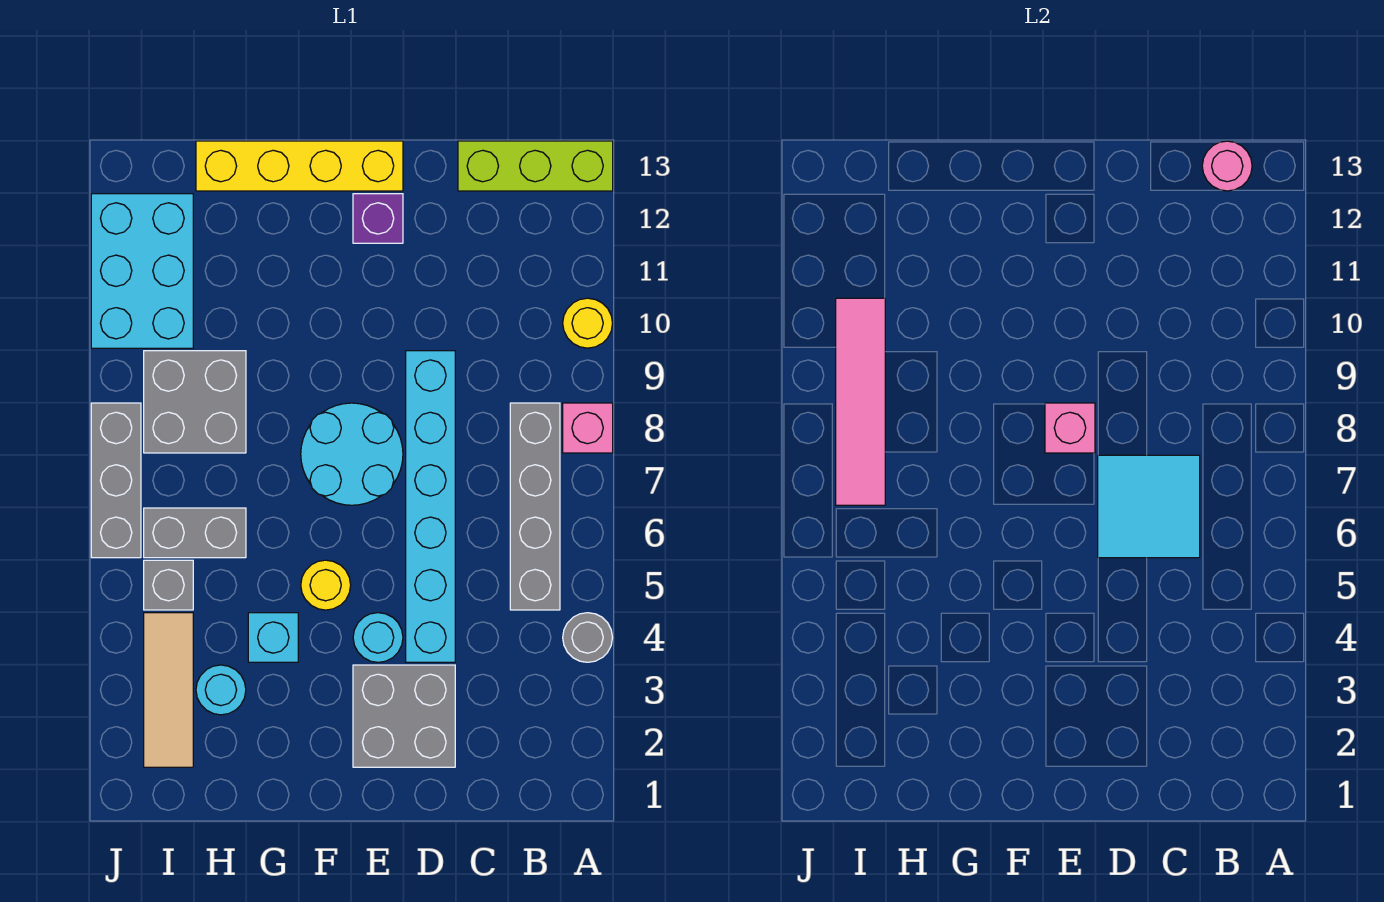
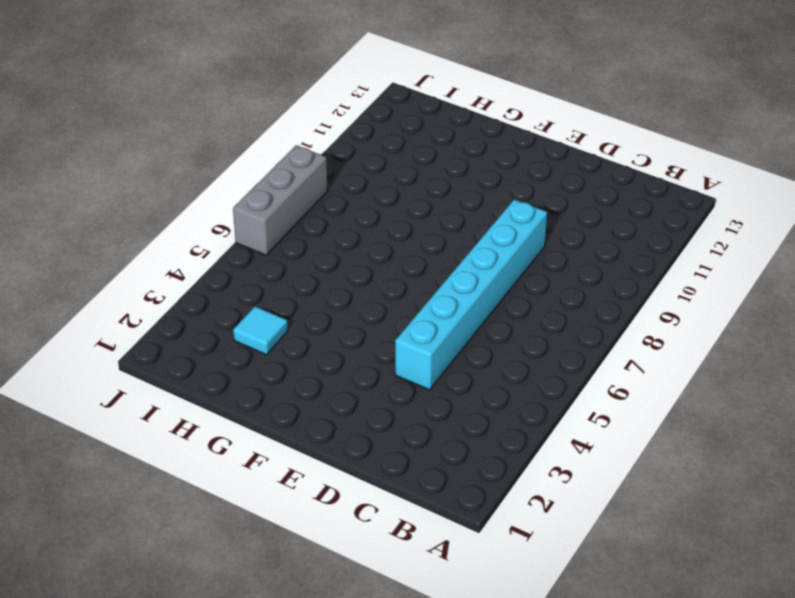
cyan tile H3 level 1 -> cyan round brick H3 level 1
none -> grey round brick A4 level 1
none -> pink brick A8 level 1
none -> yellow round brick A10 level 1

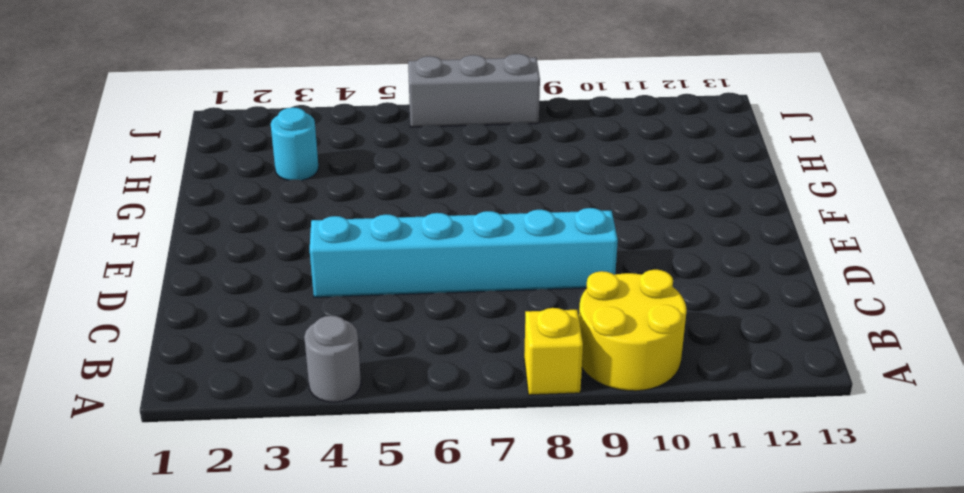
yellow brick A8 level 1 -> pink brick A8 level 1
yellow round brick A9:B10 level 1 -> yellow round brick A10 level 1
none -> lime brick A13:C13 level 1
none -> grey brick B5:B8 level 1
none -> grey brick D2:E3 level 1

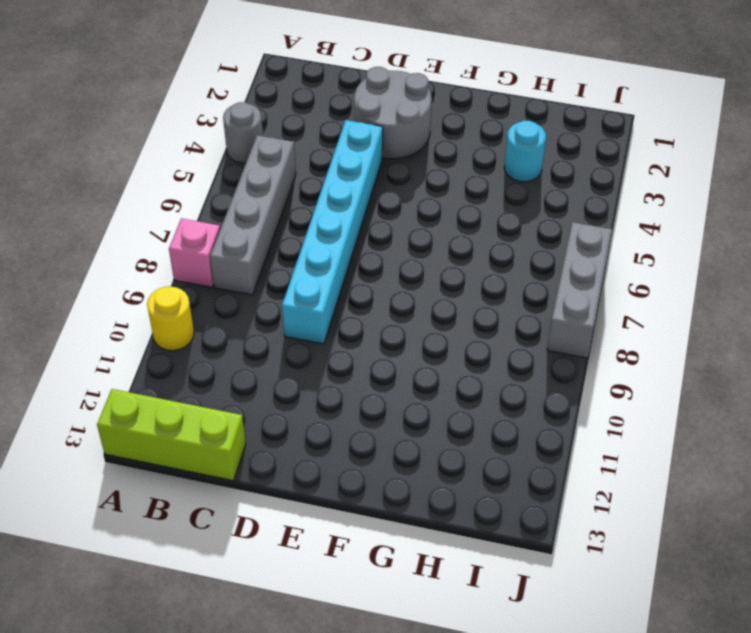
grey round brick D2:E3 level 1 -> grey brick D2:E3 level 1
none -> cyan round brick E4 level 1
none -> cyan round brick E7:F8 level 1
none -> purple brick E12 level 1

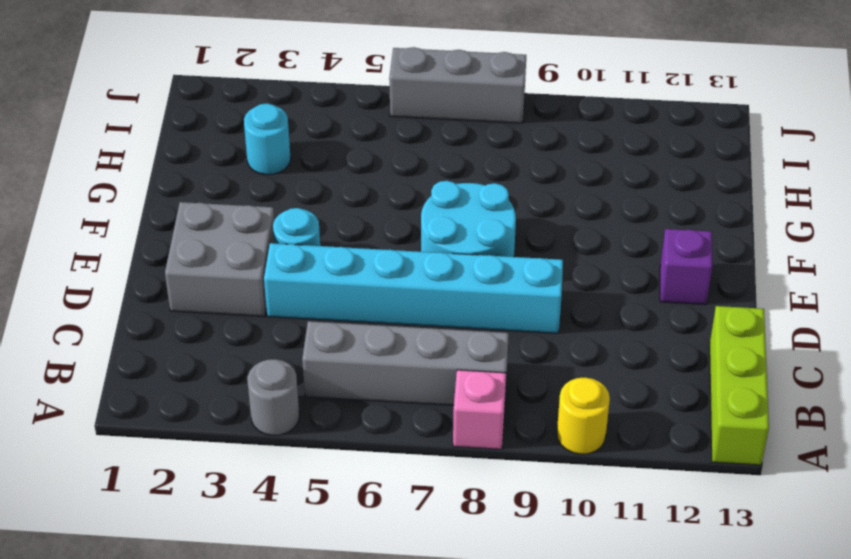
none -> yellow brick E13:H13 level 1
none -> yellow round brick F5 level 1
none -> cyan brick G4 level 1

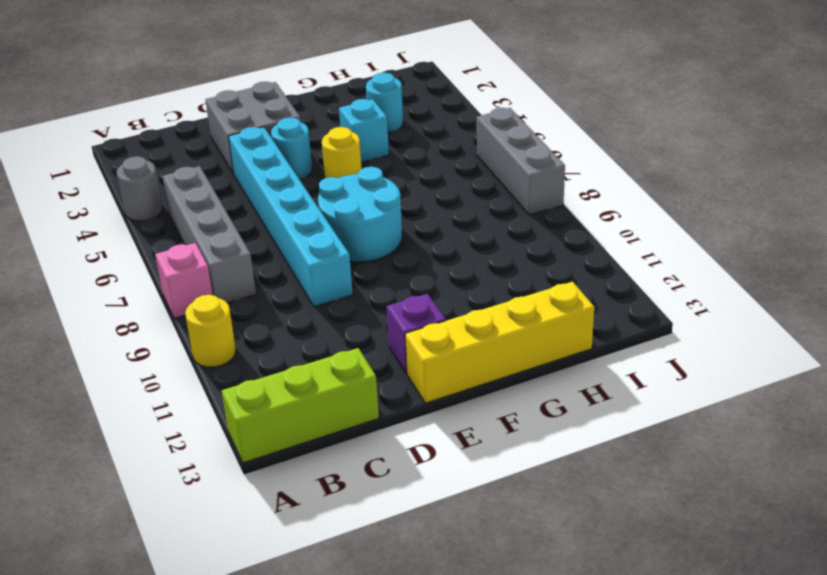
none -> grey brick H6:I6 level 1
none -> grey brick H8:I9 level 1
none -> tan tile I2:I4 level 1

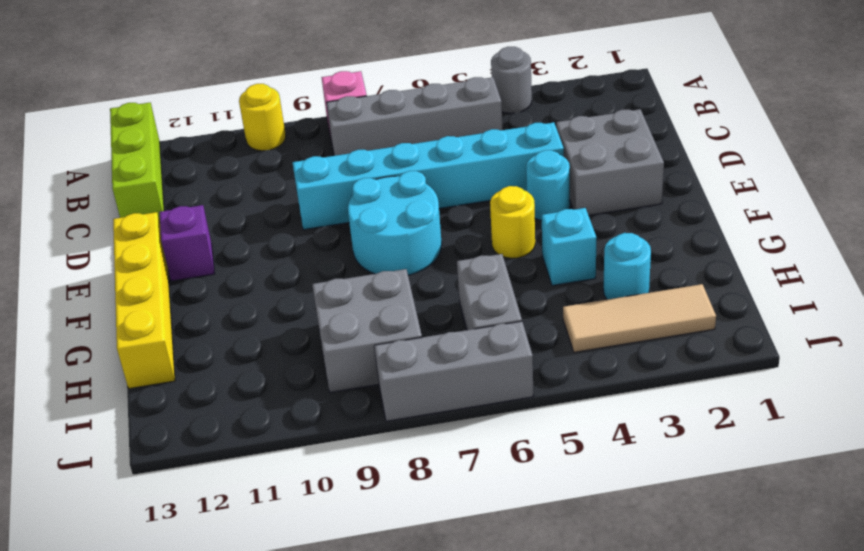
none -> grey brick I5 level 1
none -> cyan brick I10:J12 level 1
none -> pink round brick B13 level 2

